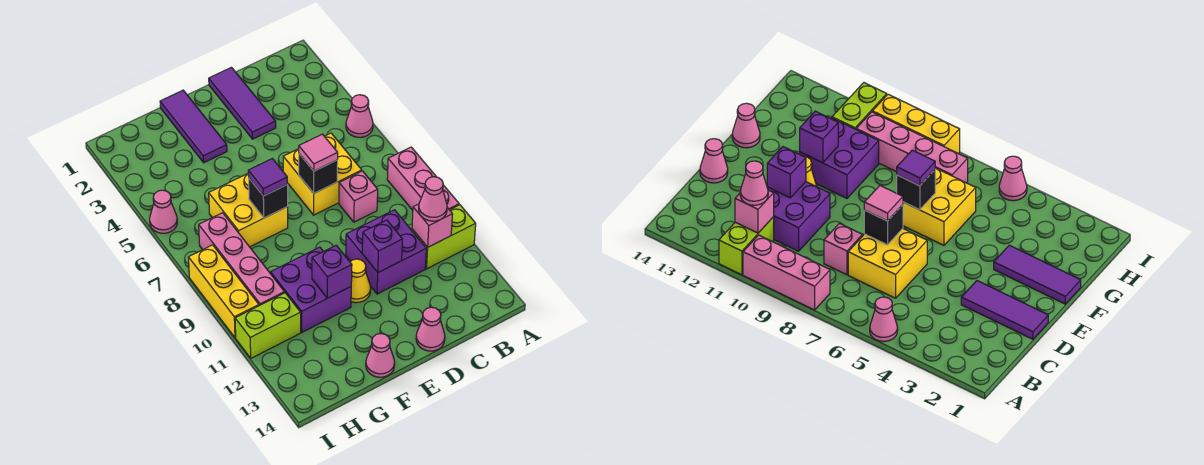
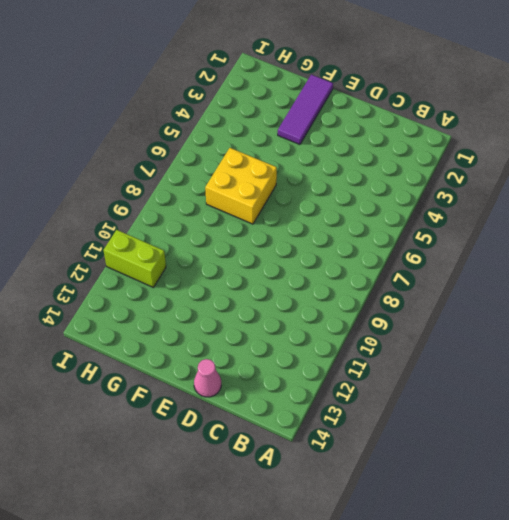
none -> pink cone A5 level 1
none -> pink brick A8:A10 level 1
none -> lime brick A11:B11 level 1

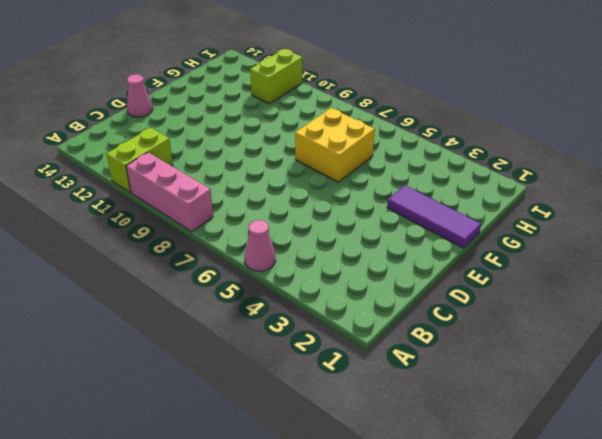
none -> yellow brick C6:D7 level 1
none -> pink brick C8 level 1
none -> purple brick C10:D11 level 1

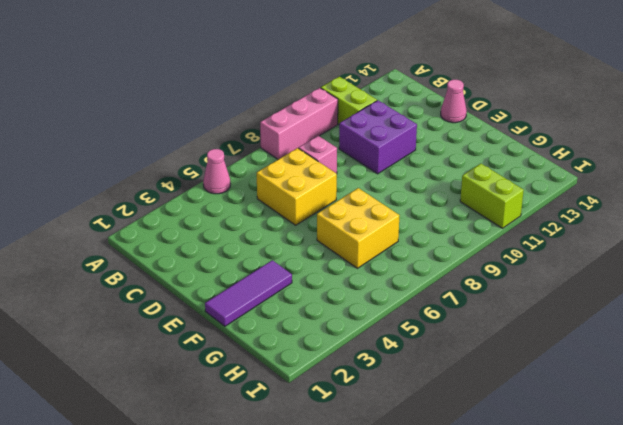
none -> purple tile D1:D3 level 1
none -> yellow cone E11 level 1
none -> purple brick F10:G11 level 1

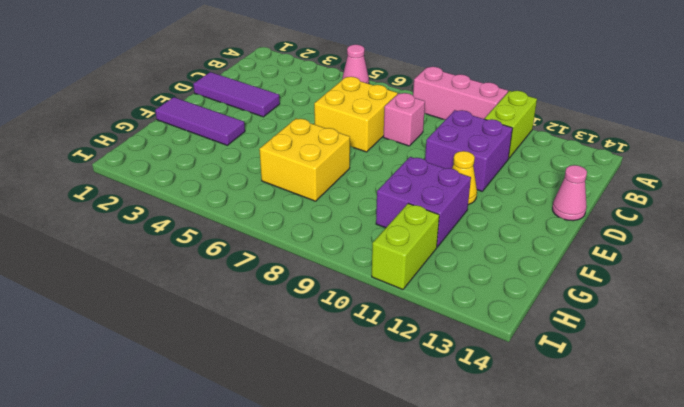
none -> pink cone F14 level 1
none -> pink brick H7:H10 level 1
none -> pink cone I5 level 1

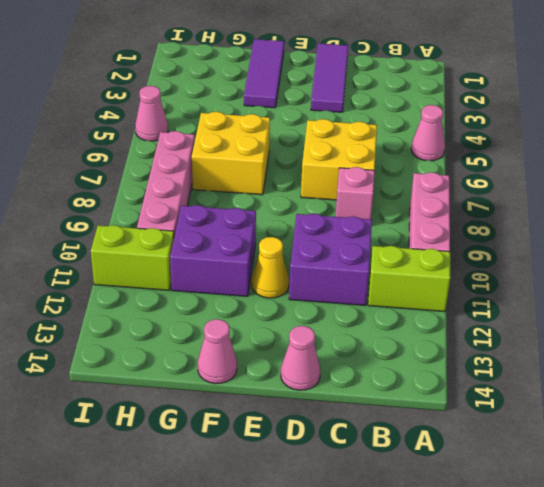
none -> yellow brick I8:I10 level 1
none -> pink brick B11 level 2
none -> black brick D7 level 2

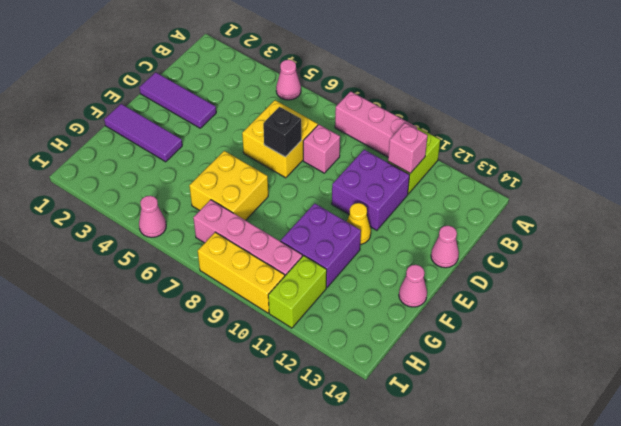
none -> purple brick D11 level 2
none -> black brick F7 level 2
none -> purple brick F11 level 2

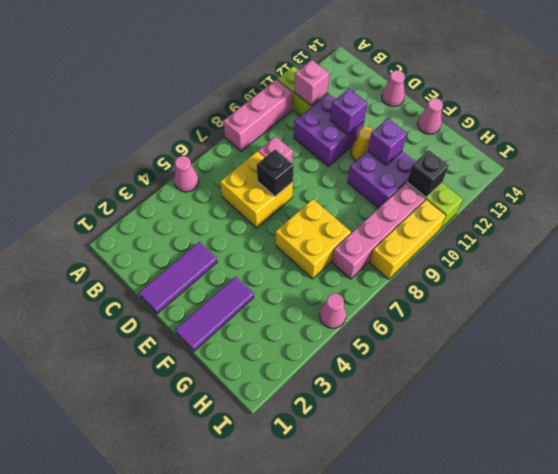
black brick H11 level 2 -> black brick F7 level 2
none -> pink cone B11 level 3
none -> pink tile D7 level 3
none -> purple tile F7 level 3

